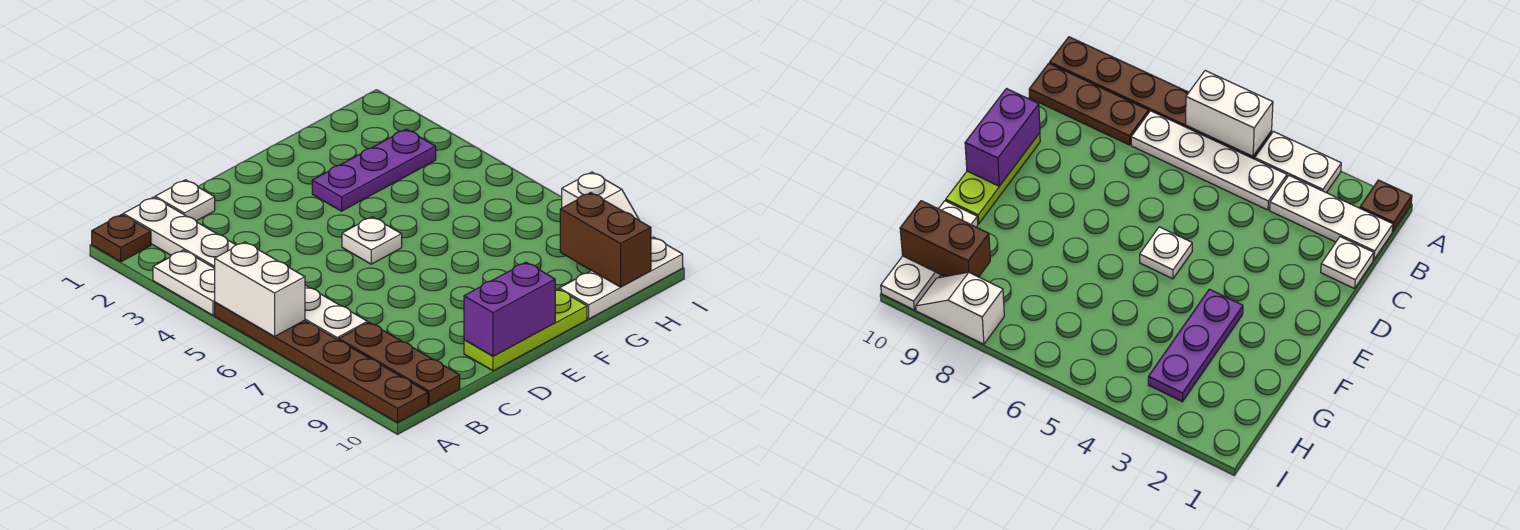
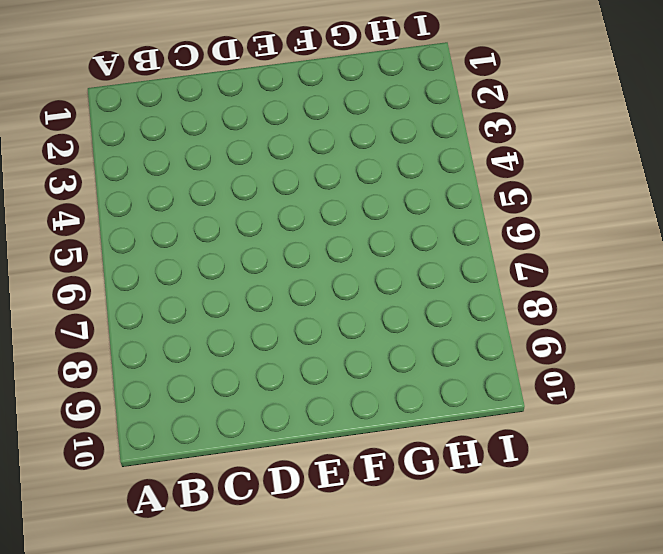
none -> brown plate A1 level 1
none -> white plate A3:A4 level 1
none -> brown plate A5:A10 level 1

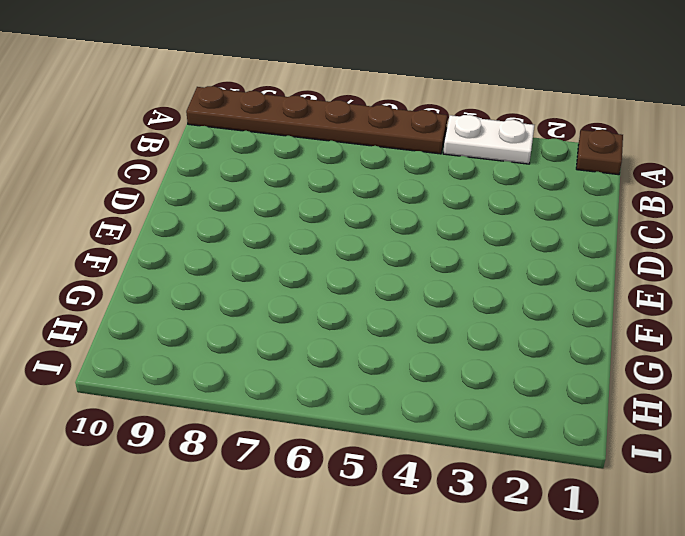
none -> white plate B1:B3 level 1
none -> white plate B4:B7 level 1
none -> brown plate B8:B10 level 1

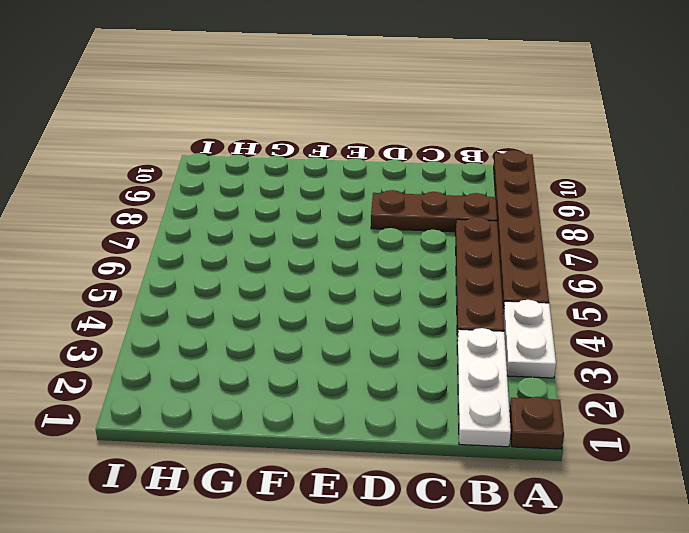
brown plate B4:B7 level 1 -> white plate B4:B7 level 1
brown plate B8:D8 level 1 -> brown plate B8:B10 level 1
none -> white plate C1 level 1
none -> lime plate D10:F10 level 1
none -> white plate E5 level 1

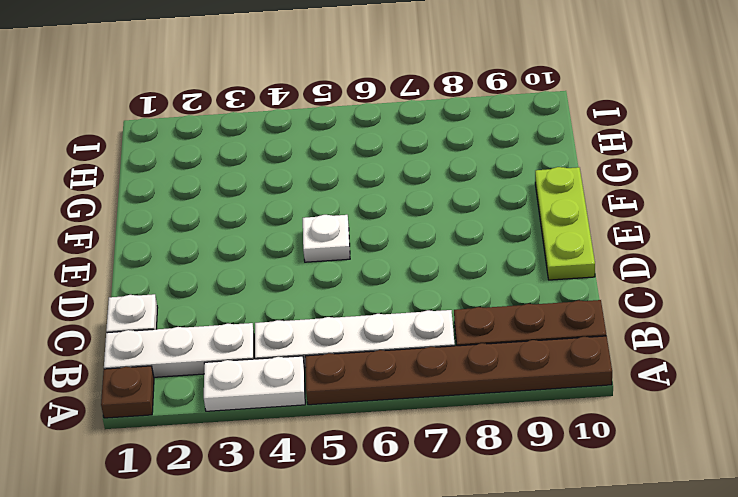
none -> purple plate F3:H3 level 1
none -> white plate G10:I10 level 1
none -> white slope I8:I9 level 1 top 8

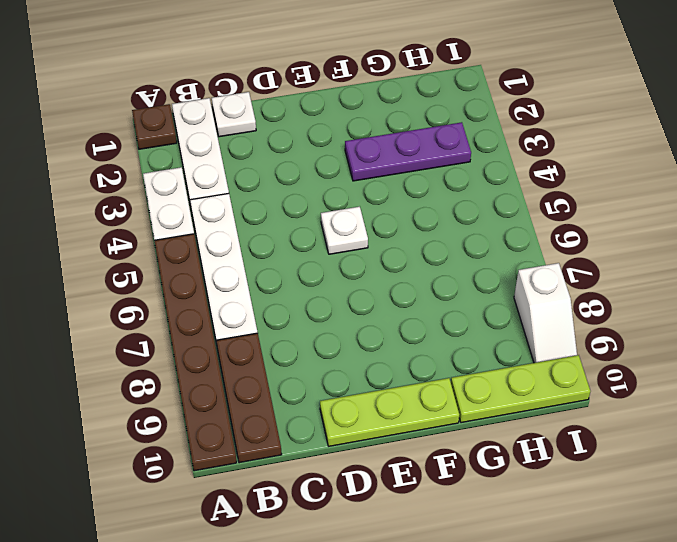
lime plate G10:I10 level 1 -> white plate G10:I10 level 1
none -> white brick A5:A6 level 2
none -> purple brick D10:E10 level 2
none -> brown brick H9:H10 level 2

